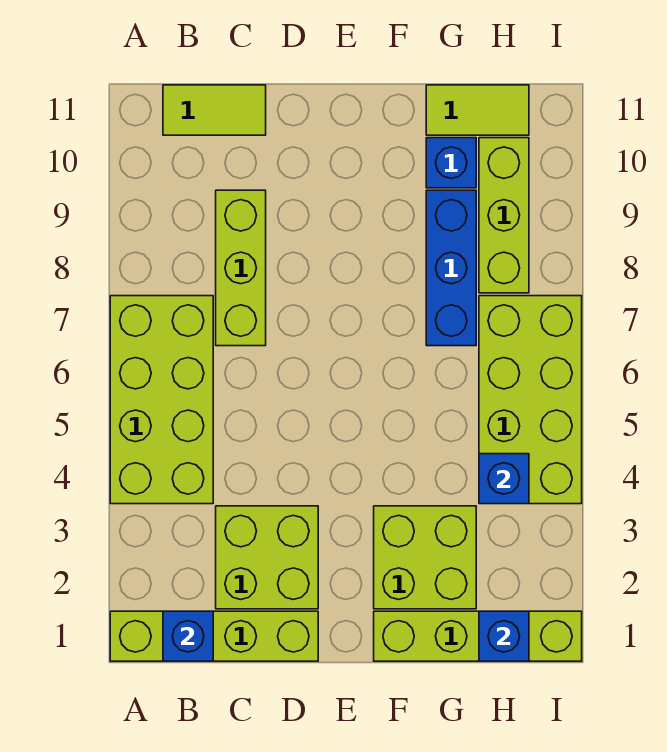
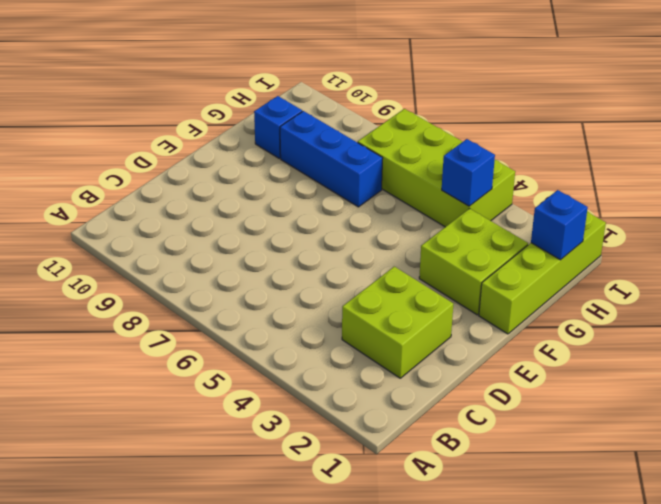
none -> lime brick A1:D1 level 1
none -> lime brick A4:B7 level 1
none -> lime tile B11:C11 level 1

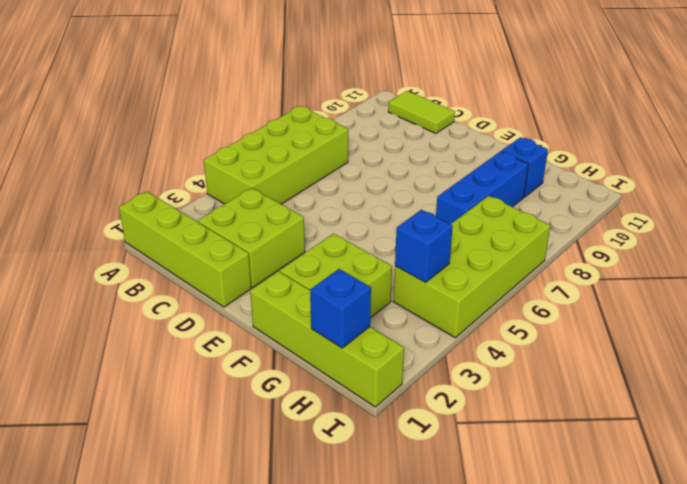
none -> lime brick C7:C9 level 1
none -> lime tile G11:H11 level 1
none -> lime brick H8:H10 level 1

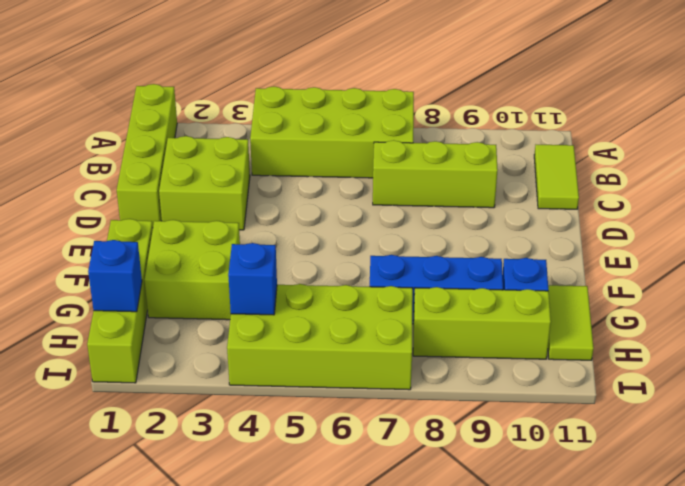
none -> blue brick B1 level 2

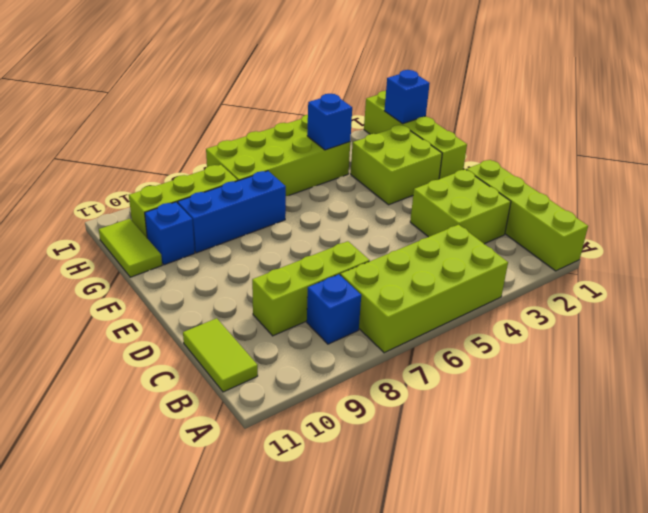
blue brick B8 level 1 -> blue brick B1 level 2

